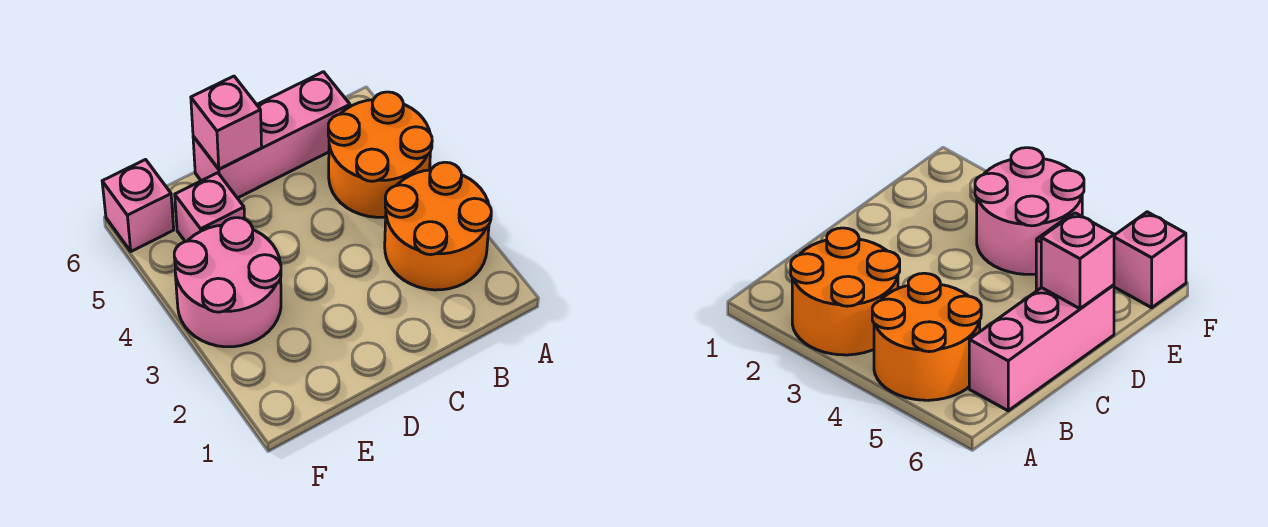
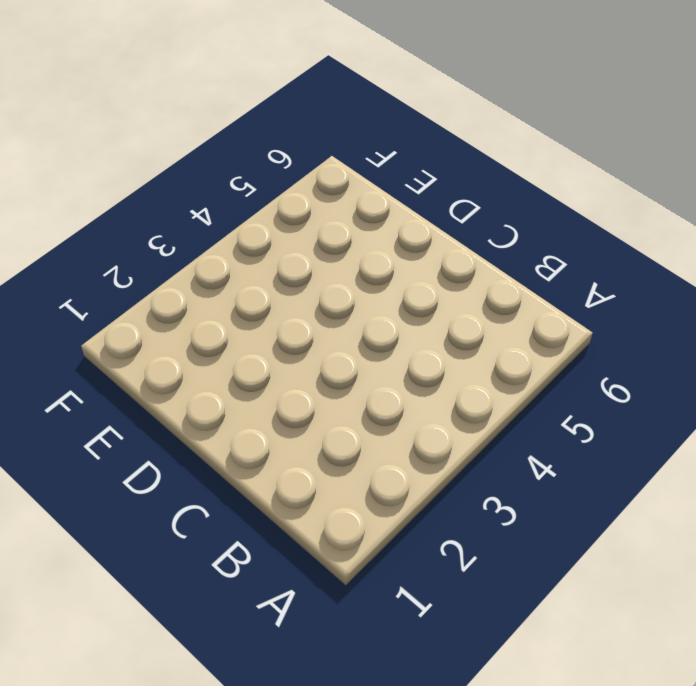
none -> orange round brick A2:B3 level 1
none -> orange round brick A4:B5 level 1

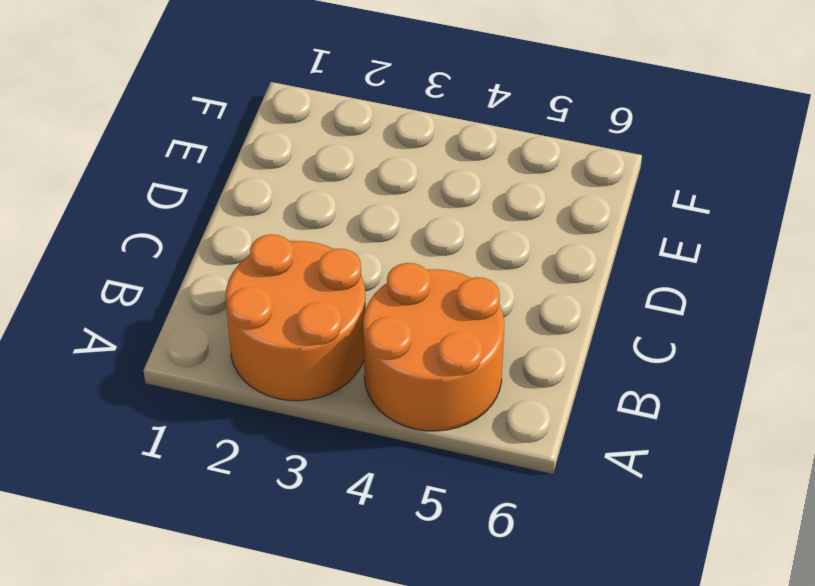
none -> pink brick B6:D6 level 1
none -> pink round brick E3:F4 level 1

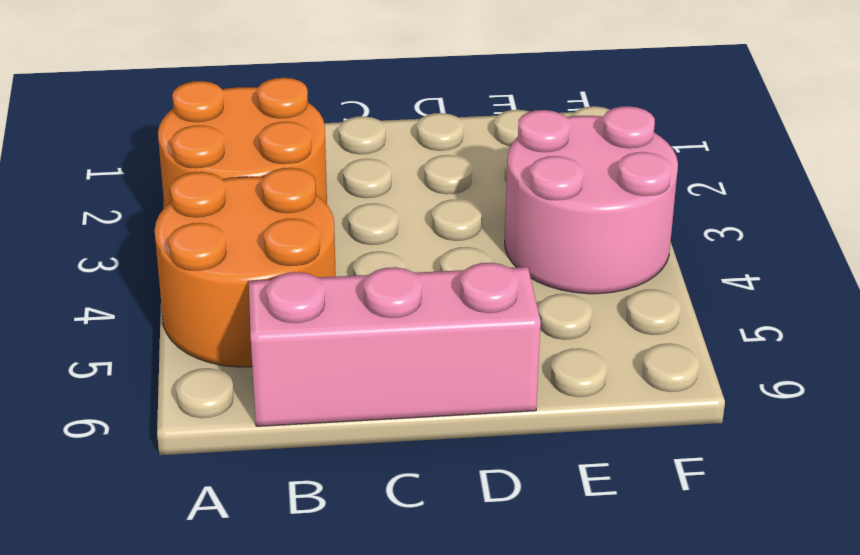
none -> pink brick E5 level 1
none -> pink brick F6 level 1

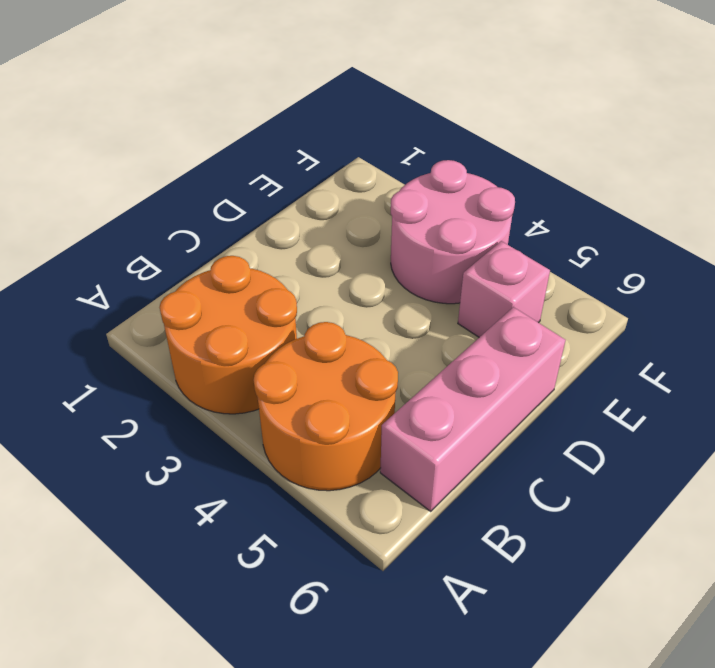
none -> pink brick F6 level 1
none -> pink brick D6 level 2

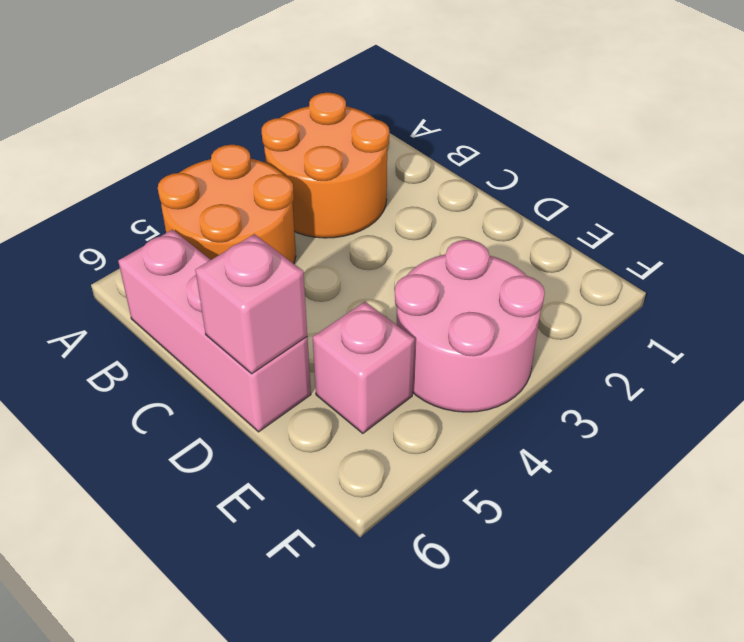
none -> pink brick F6 level 1

